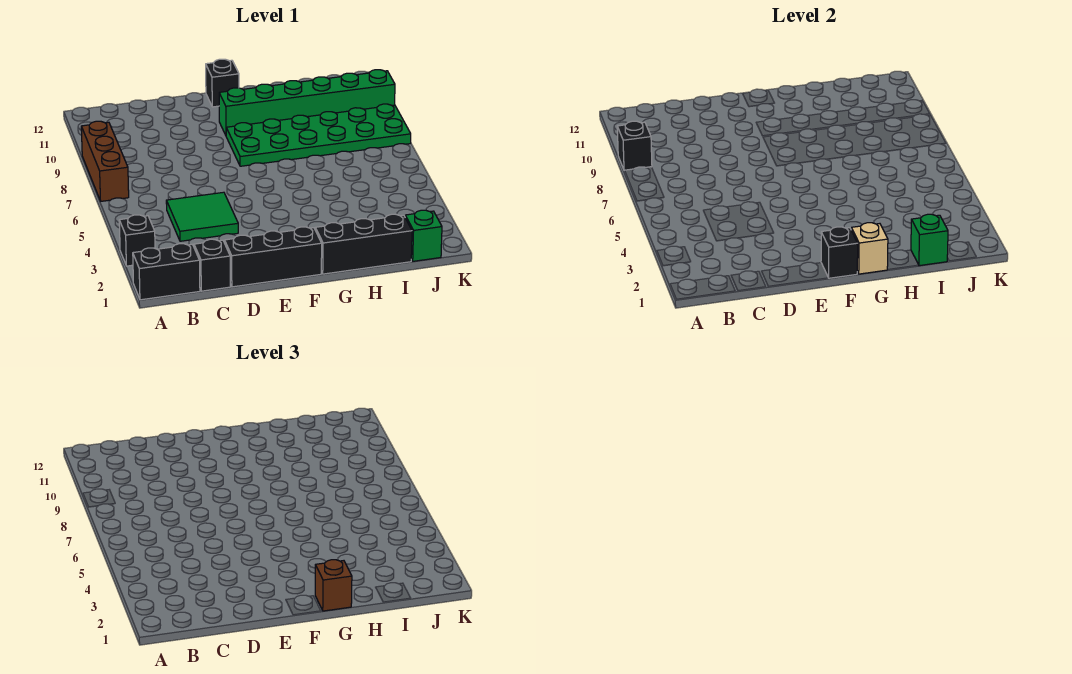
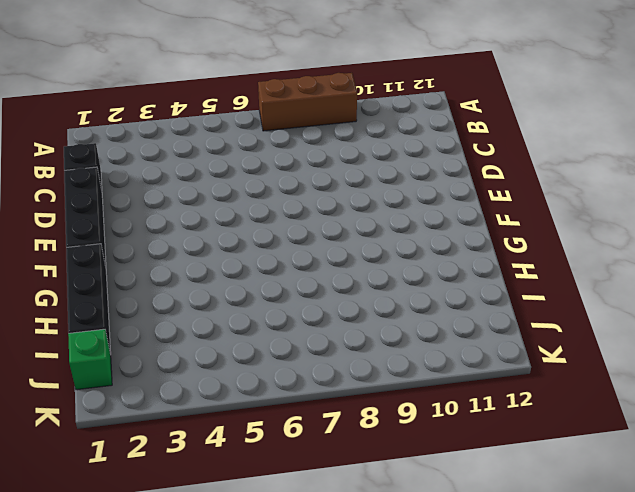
none -> black brick A1:B1 level 1
none -> black brick A3 level 1
none -> green tile C4:D5 level 1

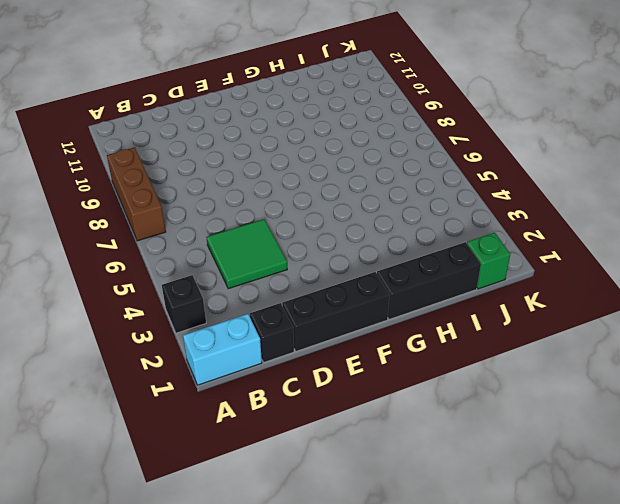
cyan brick A1:B1 level 1 -> black brick A1:B1 level 1
none -> green plate F8:K9 level 1
none -> green brick F10:K10 level 1
none -> black brick F12 level 1

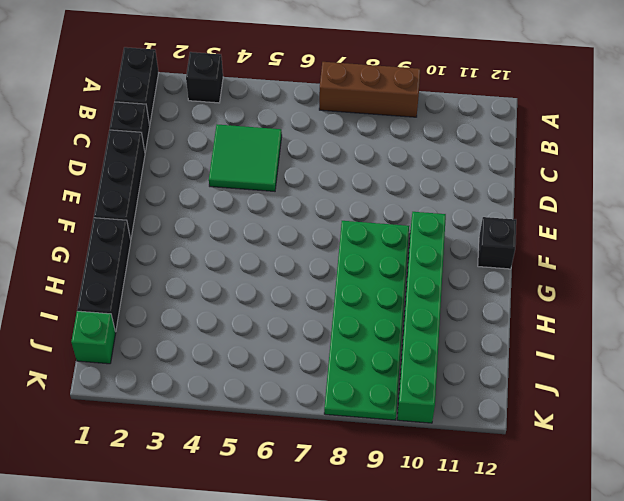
none -> black brick A9 level 2
none -> black brick F1 level 2
none -> tan brick G1 level 2

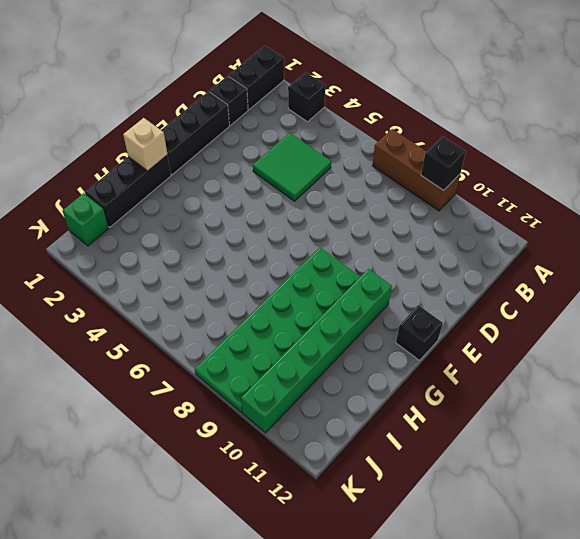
none -> black brick F1 level 2
none -> green brick I1 level 2
none -> brown brick G1 level 3

